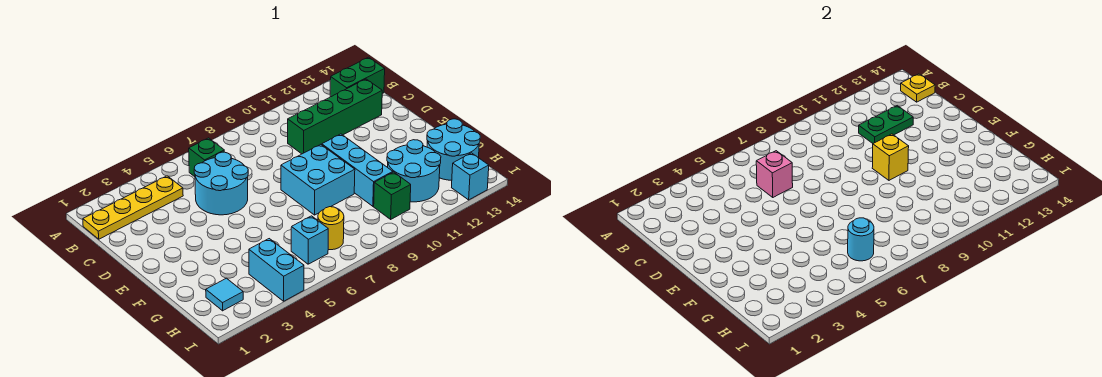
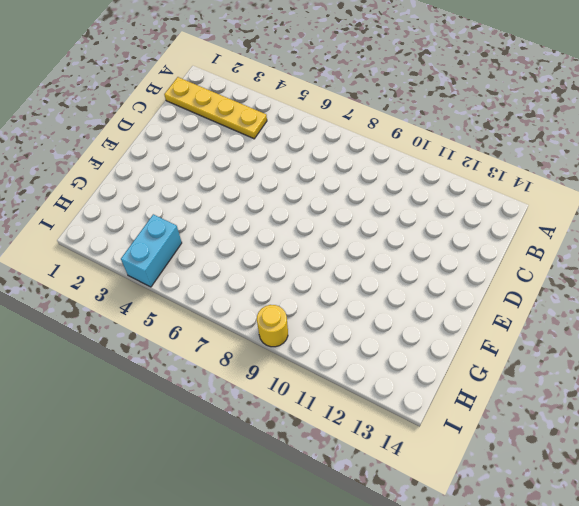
yellow round brick I9 level 1 -> yellow round brick H7 level 1
none -> green brick B6 level 1
none -> green brick B13:B14 level 1
none -> cyan round brick C5:D6 level 1

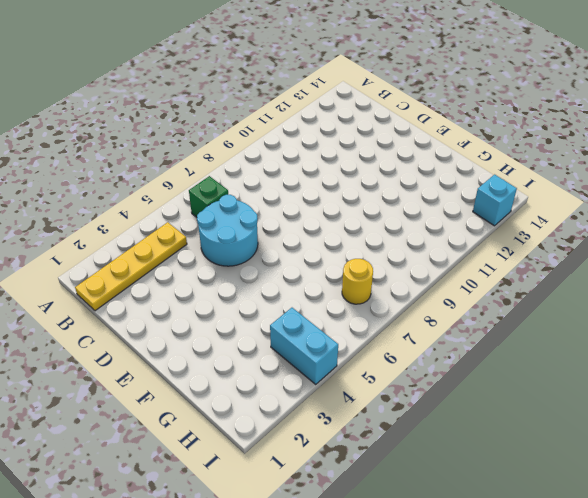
none -> green brick B13:B14 level 1
none -> green brick C10:C13 level 1
none -> cyan brick E8:F9 level 1

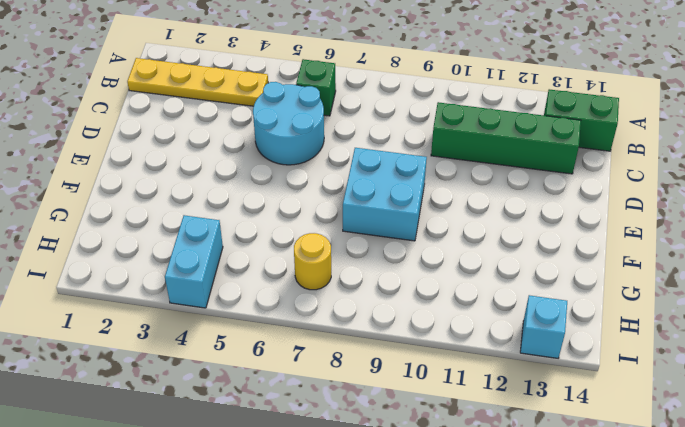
none -> cyan brick E10:G10 level 1
none -> cyan round brick G11:H12 level 1
none -> cyan round brick G13:H14 level 1

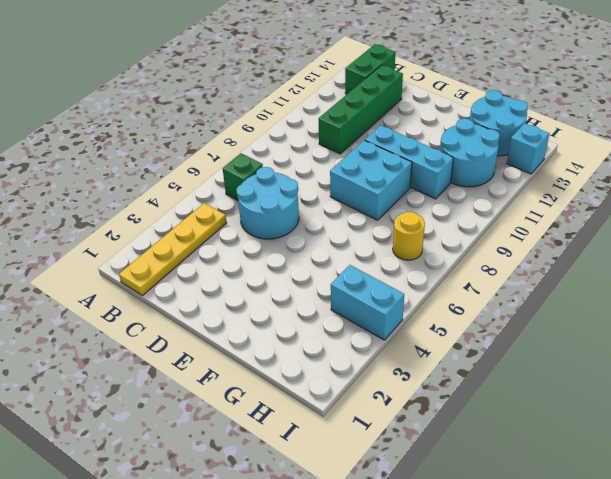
none -> cyan tile H2 level 1
none -> cyan brick H6 level 1
none -> green brick H10 level 1

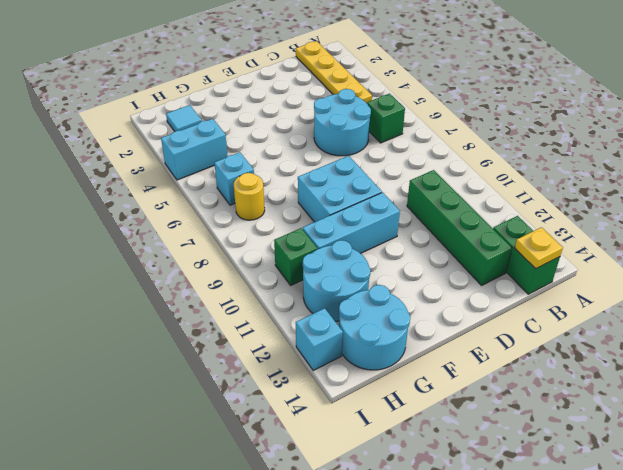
none -> pink brick C6 level 2
none -> green plate C11:C12 level 2
none -> yellow brick E10 level 2

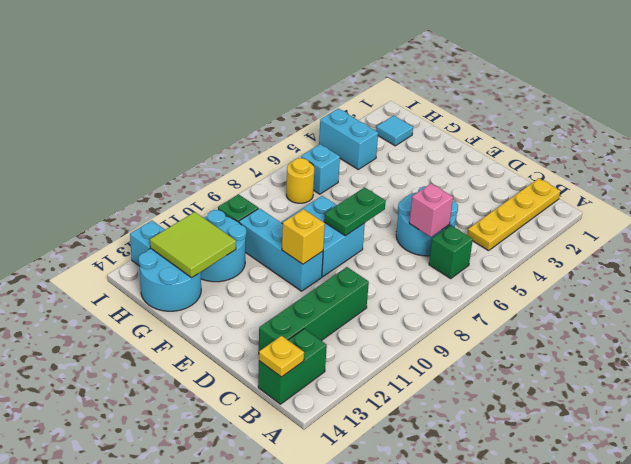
green plate E7:E8 level 2 -> green plate C11:C12 level 2
lime tile G12:H13 level 2 -> none
none -> cyan round brick H6 level 2

